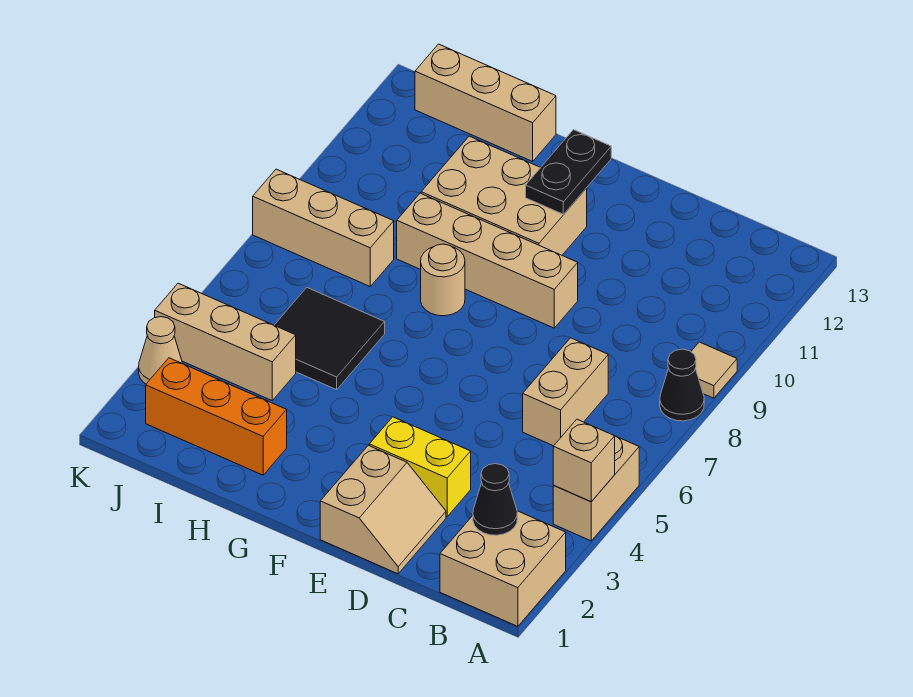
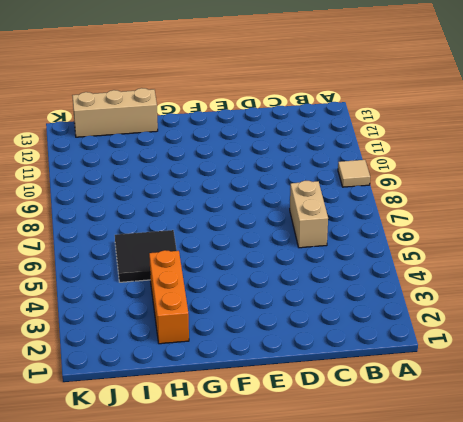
orange brick H2:H4 level 1 -> orange brick H2:J2 level 1
none -> tan brick A1:B2 level 1
none -> tan brick A4:A5 level 1
none -> black cone A8 level 1

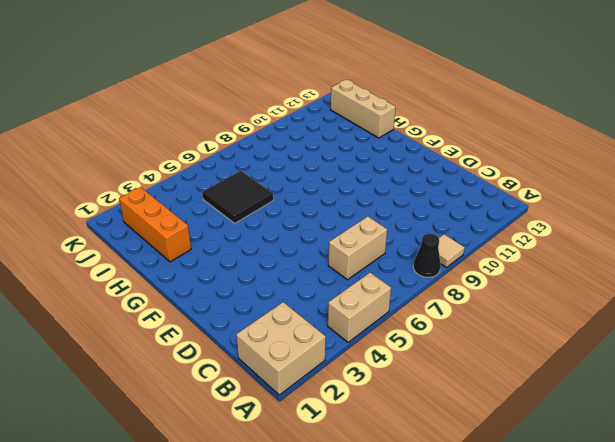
none -> tan slope D1:E2 level 1 top E
none -> yellow brick D3:E3 level 1
none -> tan brick E9:H9 level 1

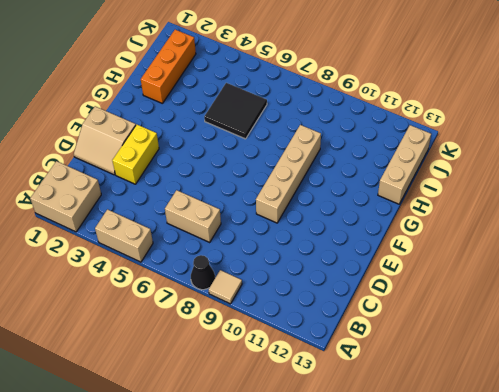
none -> tan brick F10:H11 level 1
none -> tan round brick G8 level 1
none -> tan brick I4:K4 level 1

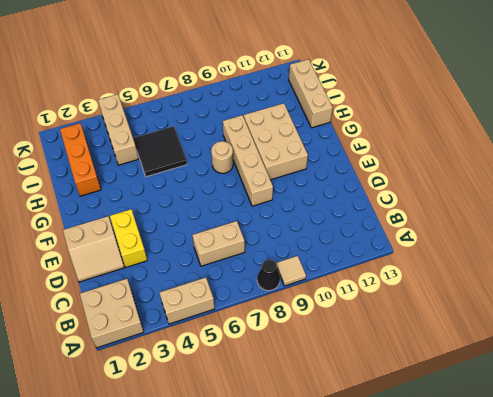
none -> tan brick I8:K8 level 1
none -> tan cone K3 level 1
none -> tan brick A4 level 2

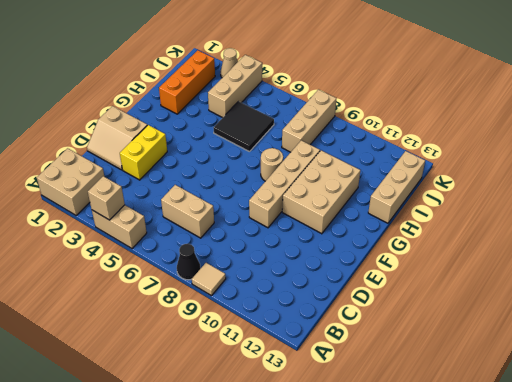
none -> black cone B2 level 2
none -> black plate F11:F12 level 2

